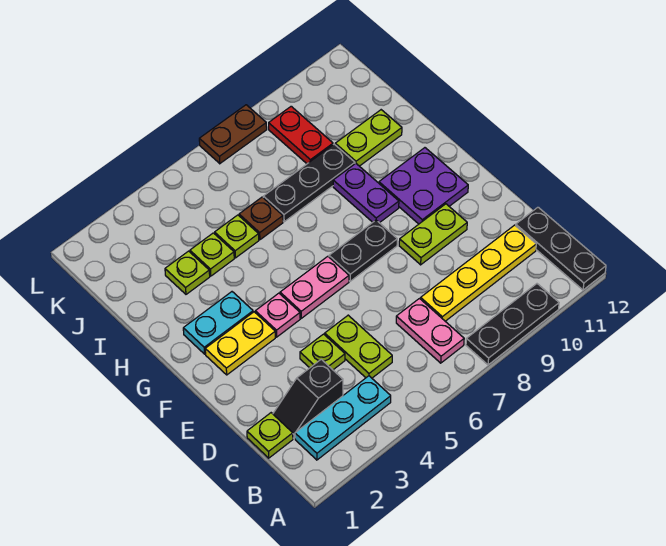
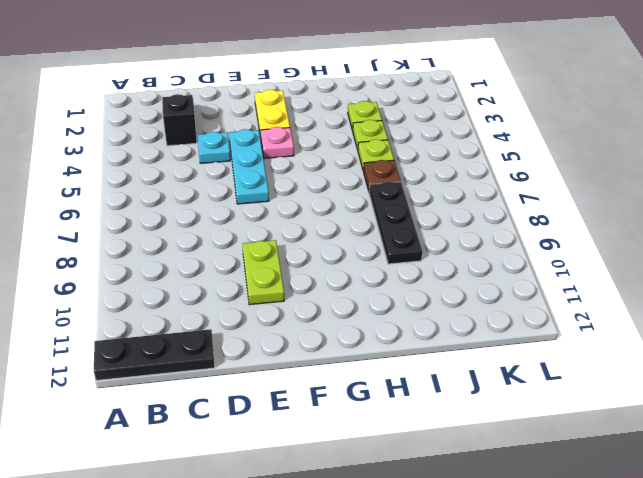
cyan plate D4 level 1 -> lime plate D4 level 1
cyan plate E4:E6 level 1 -> cyan plate B2:B4 level 1
none -> black plate A8:A10 level 1
none -> pink plate B7:C7 level 1
none -> lime plate C1 level 1

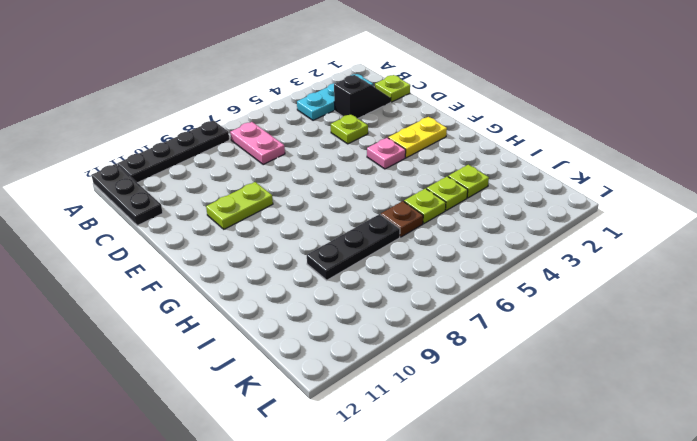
black plate A8:A11 level 1 -> black plate A8:A10 level 1
none -> lime plate C5:D5 level 1
none -> yellow plate C8:C11 level 1
none -> pink plate F5:F6 level 1

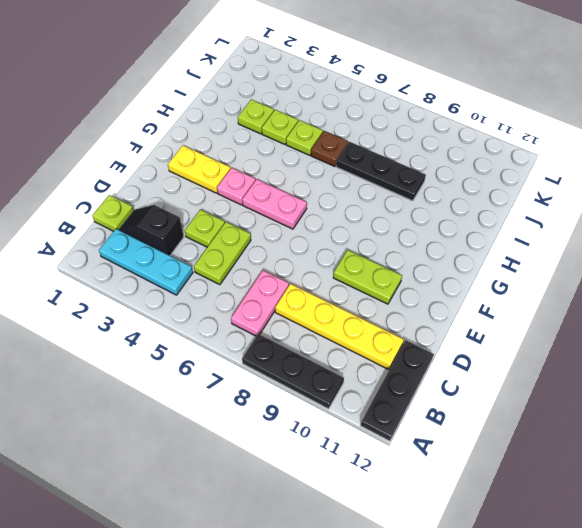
none -> black plate F7:F8 level 1
none -> purple plate F10:G11 level 1
none -> cyan plate G2:G3 level 1

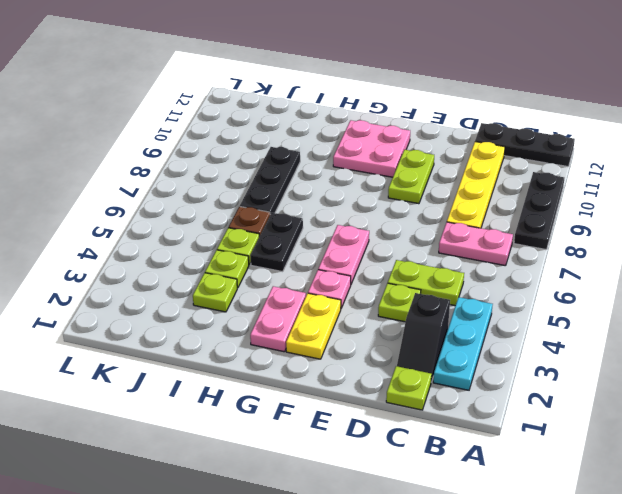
pink plate F10:G11 level 1 -> purple plate F10:G11 level 1
pink plate G2:G3 level 1 -> cyan plate G2:G3 level 1
black plate H5:H6 level 1 -> black plate F7:F8 level 1
none -> purple plate G9:H9 level 1
none -> lime plate I10:I11 level 1
none -> red plate J9:K9 level 1

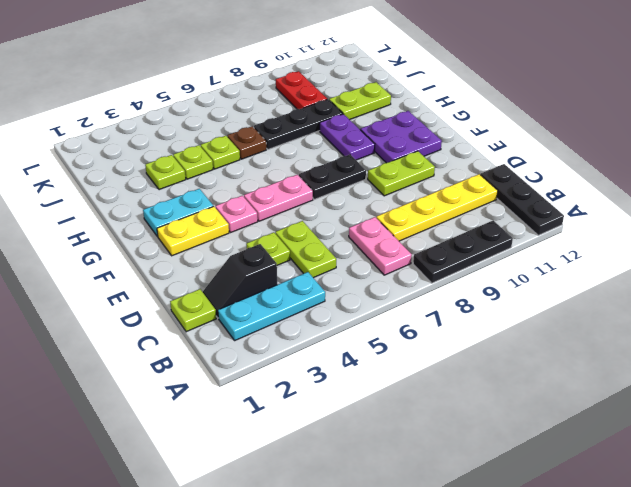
none -> brown plate L7:L8 level 1

